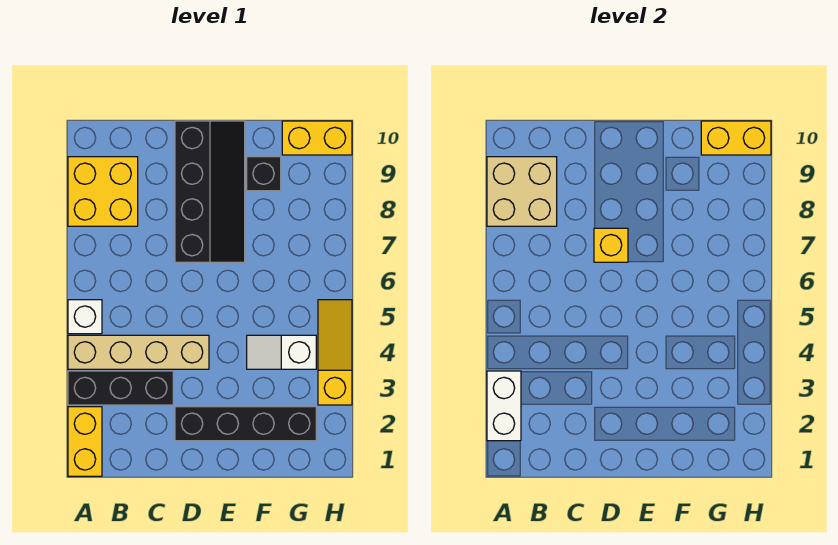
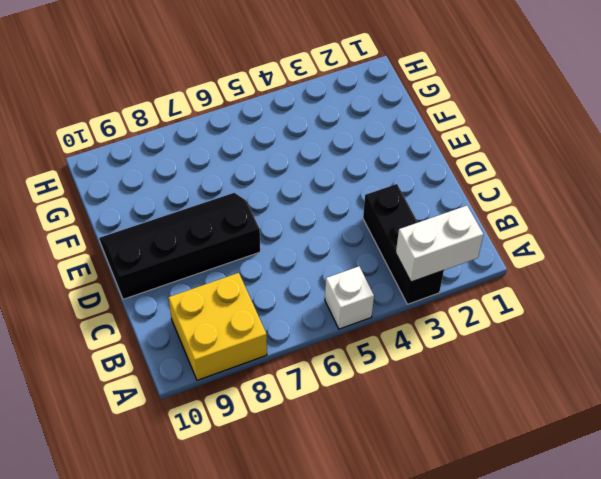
none -> yellow brick A1:A2 level 1
none -> tan brick A4:D4 level 1
none -> black brick D2:G2 level 1

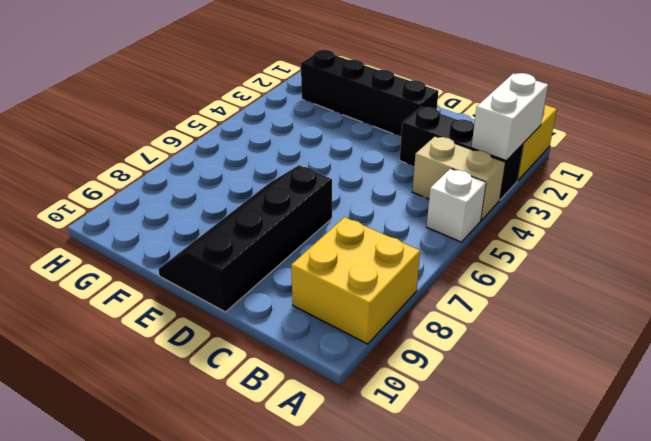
tan brick A4:B4 level 1 -> tan brick A4:D4 level 1
none -> white slope F4:G4 level 1 top G
none -> black brick F9 level 1
none -> yellow brick G10:H10 level 1

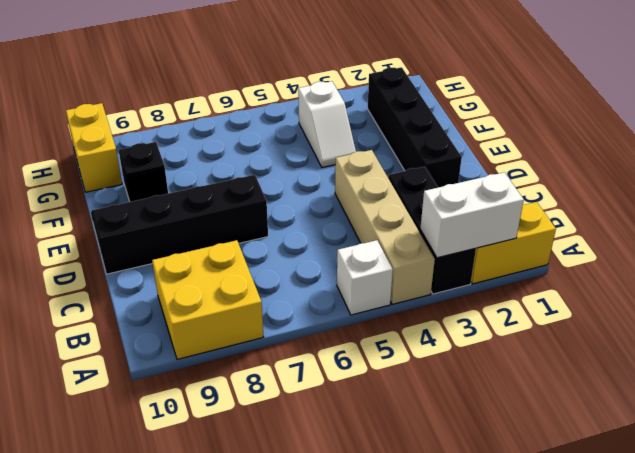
none -> yellow slope H3:H5 level 1 top 3
none -> tan brick A8:B9 level 2
none -> yellow brick D7 level 2

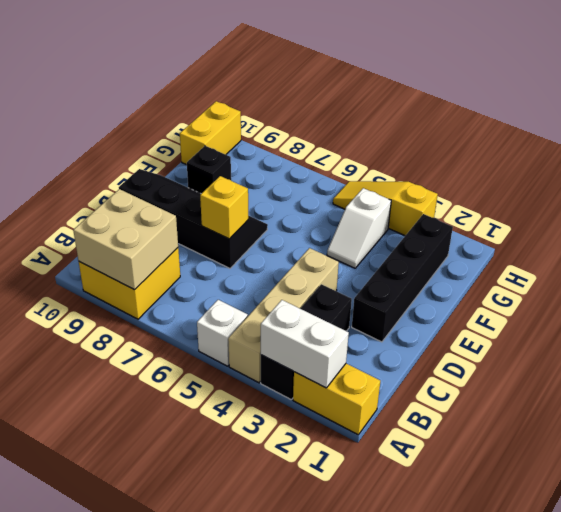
none -> yellow brick G10:H10 level 2

